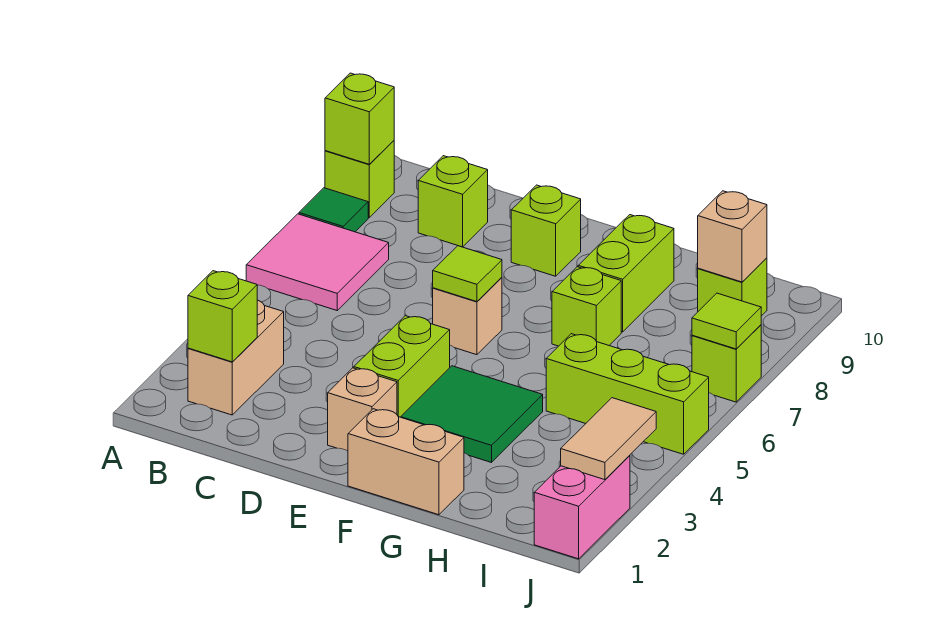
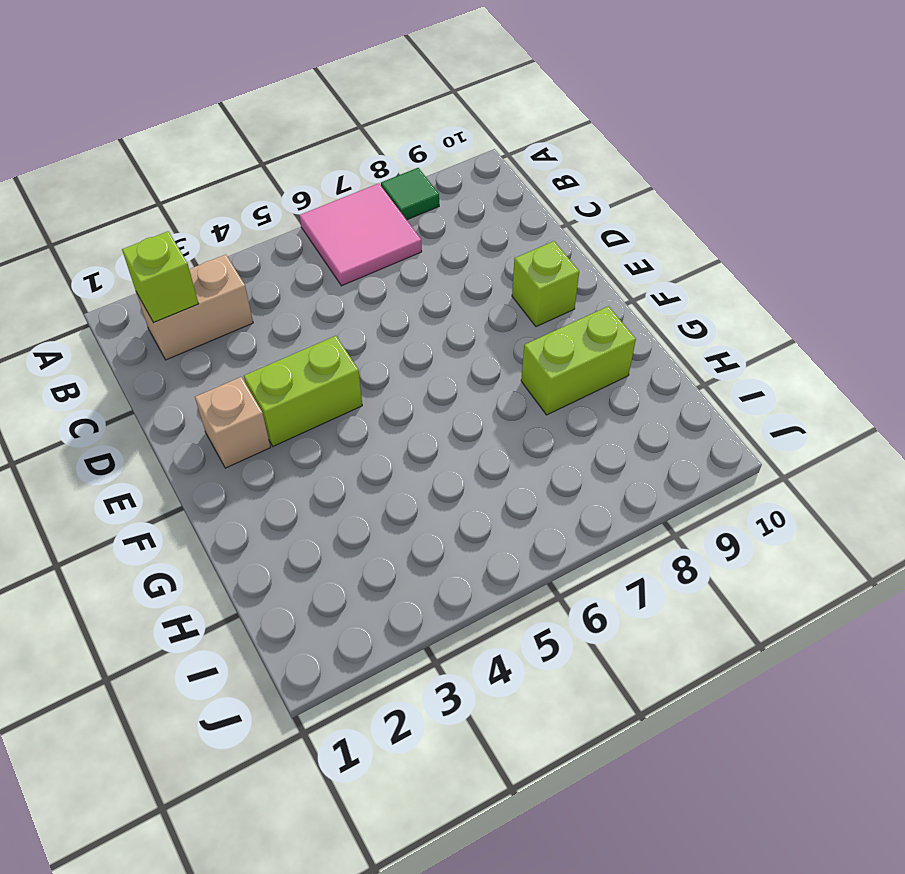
none -> lime brick A9 level 1
none -> lime brick C9 level 1
none -> tan brick E6 level 1

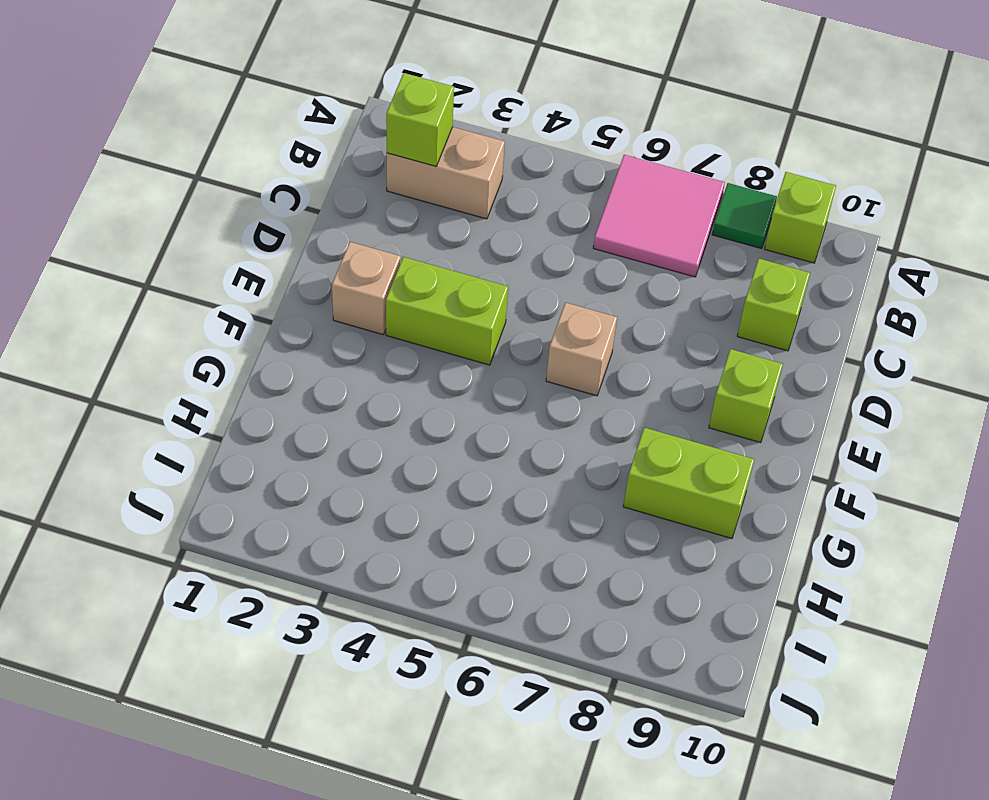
none -> tan brick F1:G1 level 1
none -> green tile F3:G4 level 1
none -> lime brick G7 level 1

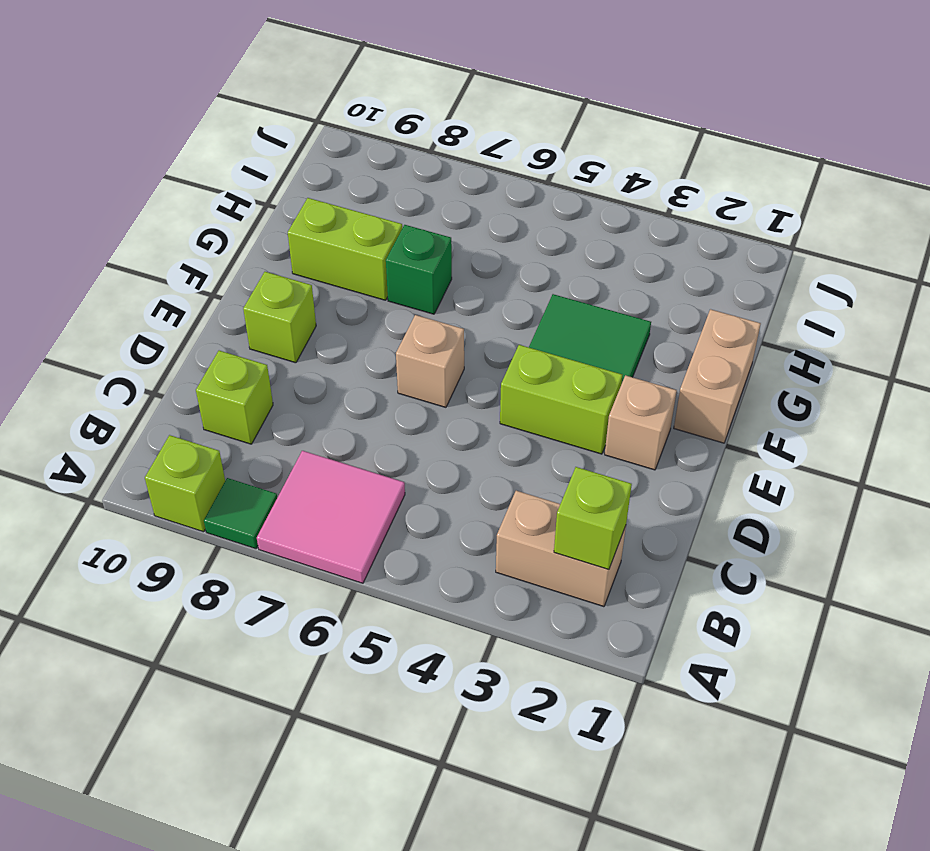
green brick G7 level 1 -> lime brick G7 level 1
none -> lime brick H5:J5 level 1
none -> lime brick I9 level 1
none -> pink brick J1:J2 level 1

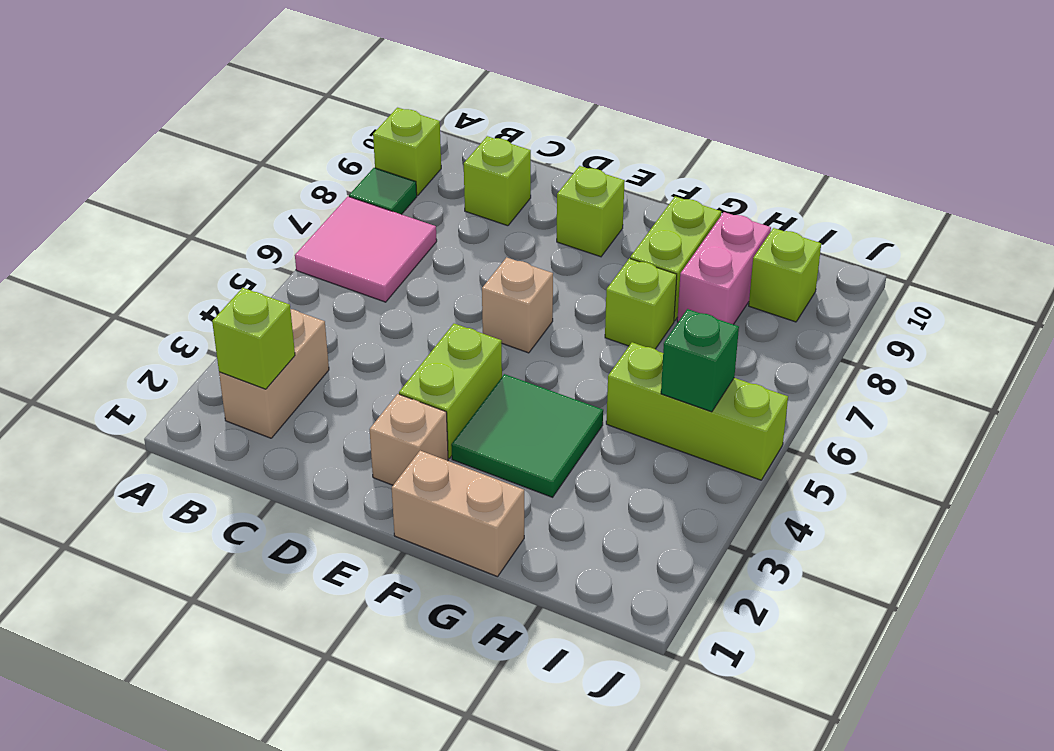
pink brick H8:H9 level 1 -> pink brick J1:J2 level 1
green brick I5 level 2 -> none
none -> lime brick J7 level 1
none -> lime brick A9 level 2
none -> lime tile E6 level 2

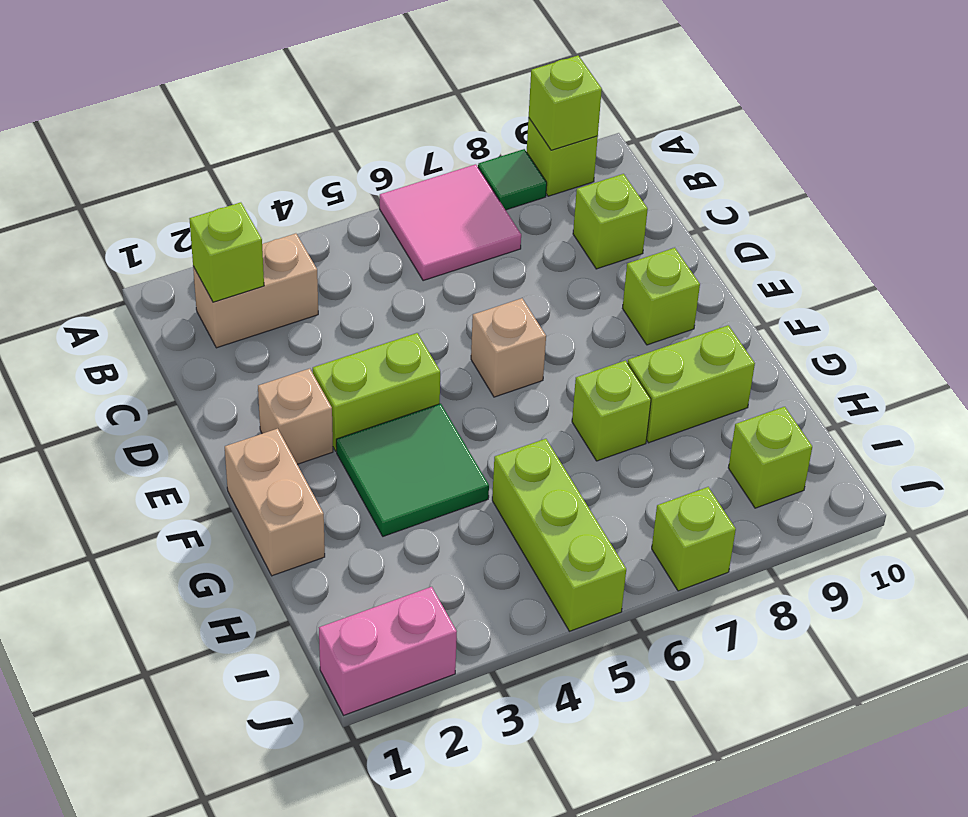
none -> lime tile E6 level 2
none -> tan brick I9 level 2
none -> tan tile J2:J3 level 2

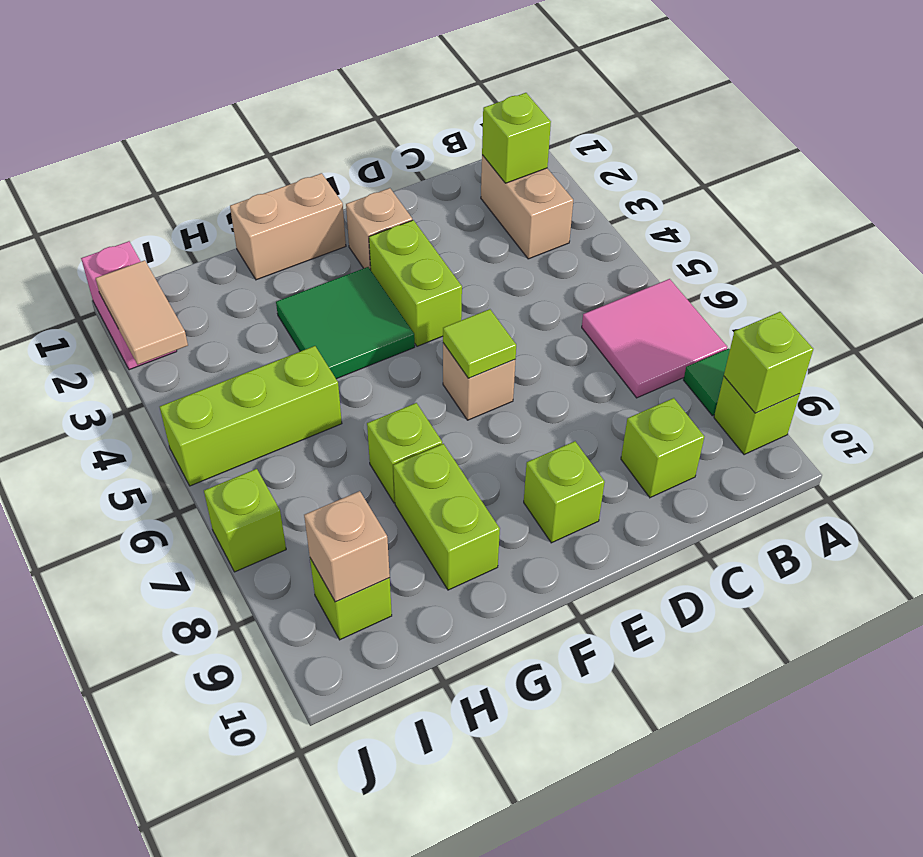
none -> lime tile J7 level 2

